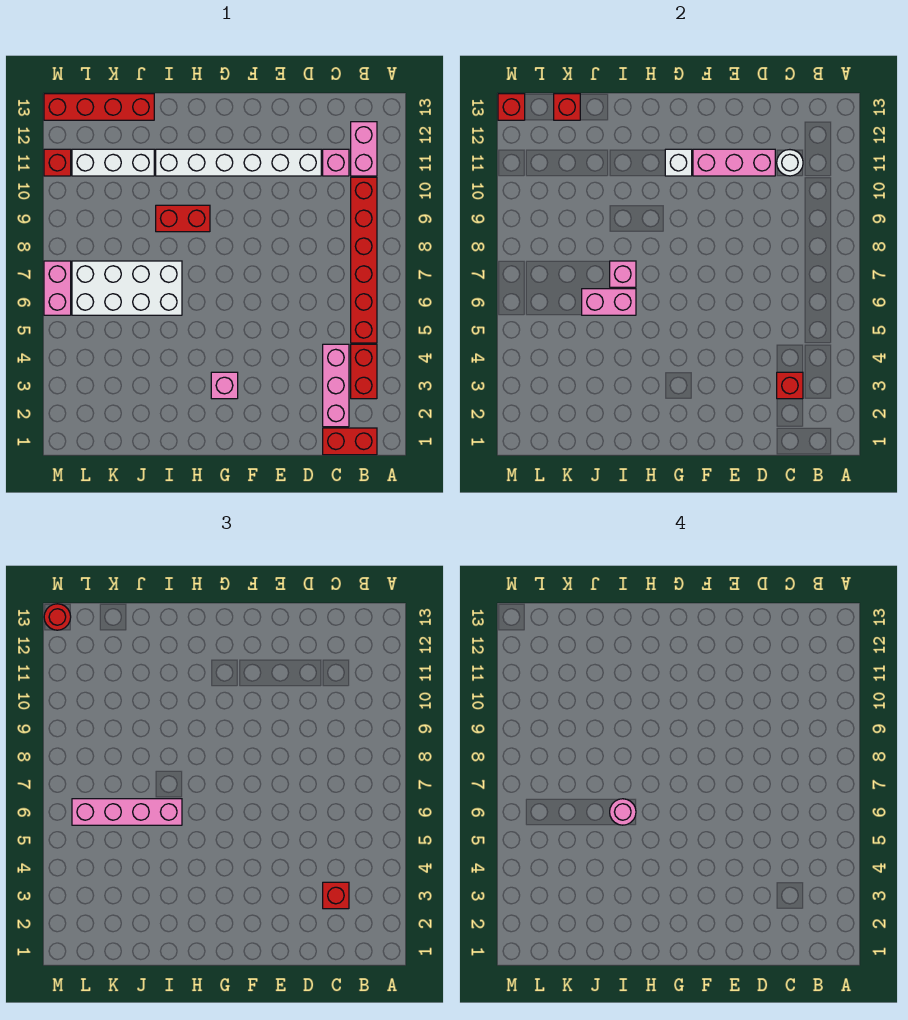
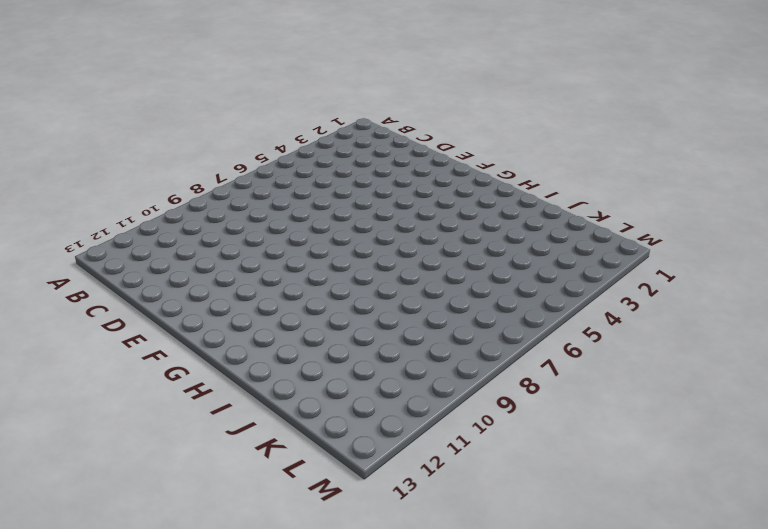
none -> red brick B1:C1 level 1
none -> red brick B3:B4 level 1
none -> red brick B5:B10 level 1

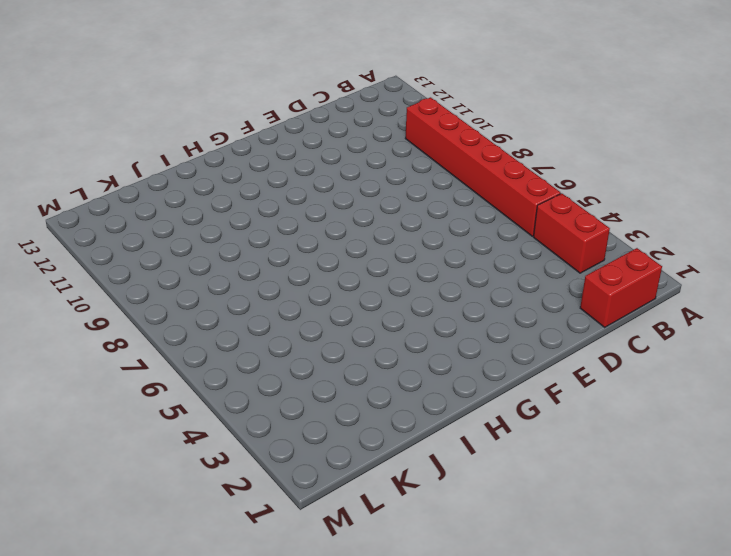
none -> pink brick B11:B12 level 1
none -> pink brick C2:C4 level 1
none -> pink brick C11 level 1

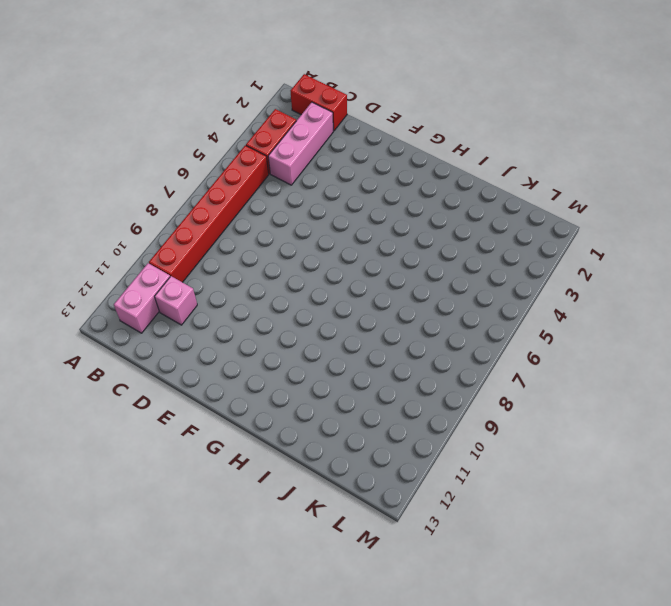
none -> white brick D11:I11 level 1
none -> pink brick G3 level 1
none -> red brick H9:I9 level 1

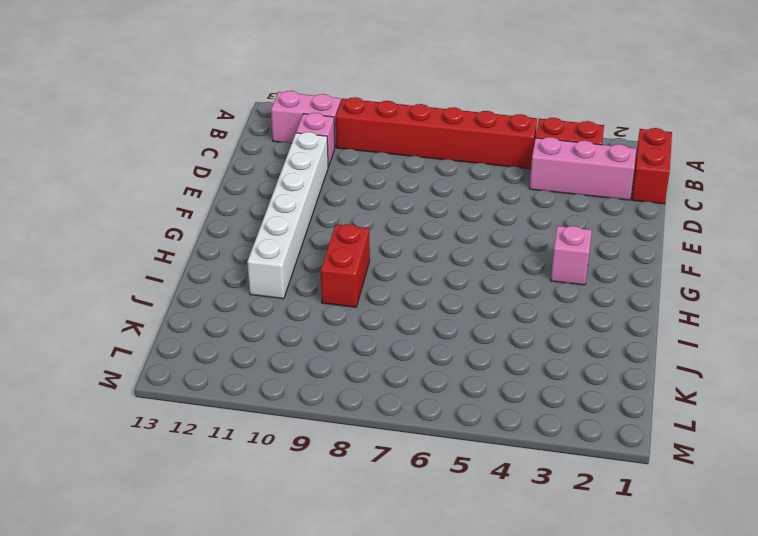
none -> white brick I6:L7 level 1
none -> white brick J11:L11 level 1
none -> red brick J13:M13 level 1

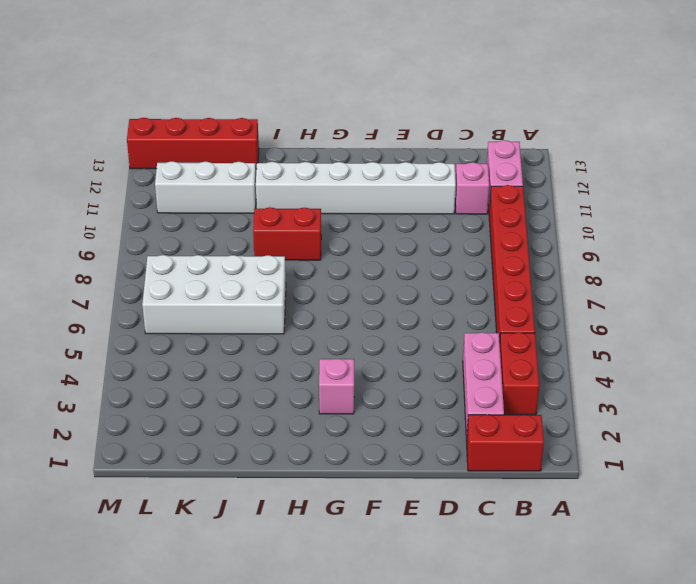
none -> pink brick M6:M7 level 1
none -> red brick M11 level 1
none -> red brick C3 level 2

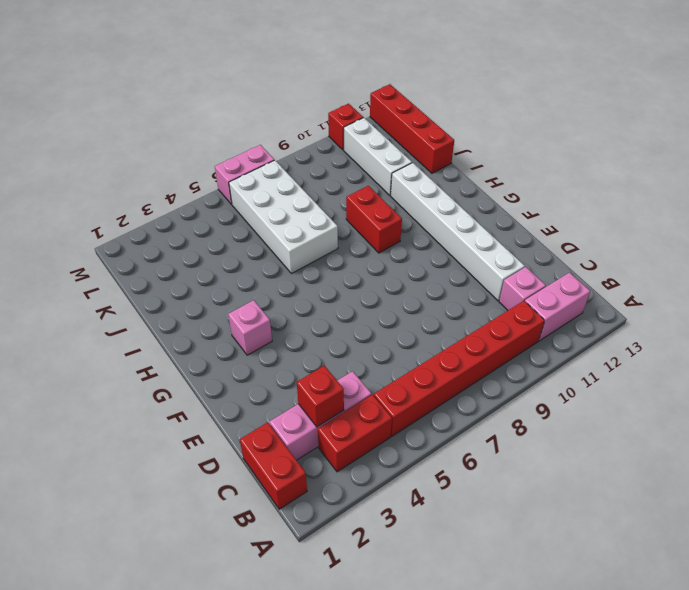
none -> white round brick C11 level 2
none -> pink brick D11:F11 level 2
none -> white brick G11 level 2

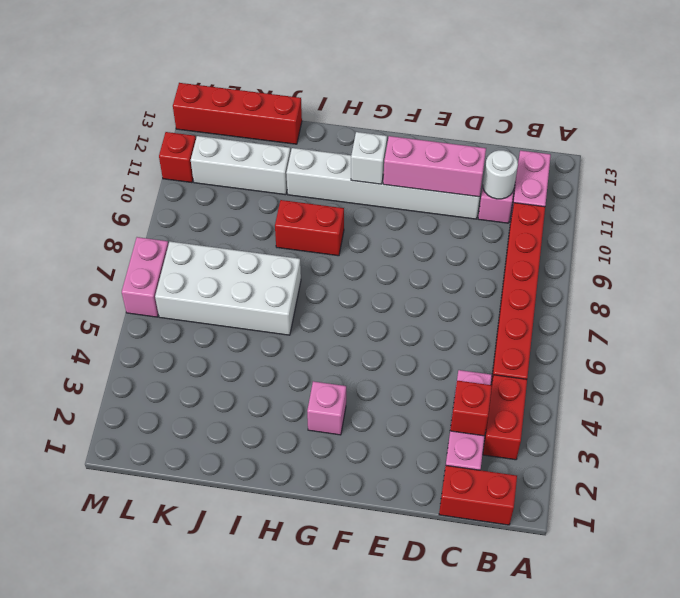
none -> pink brick I6:J6 level 2
none -> pink brick I7 level 2
none -> red brick K13 level 2

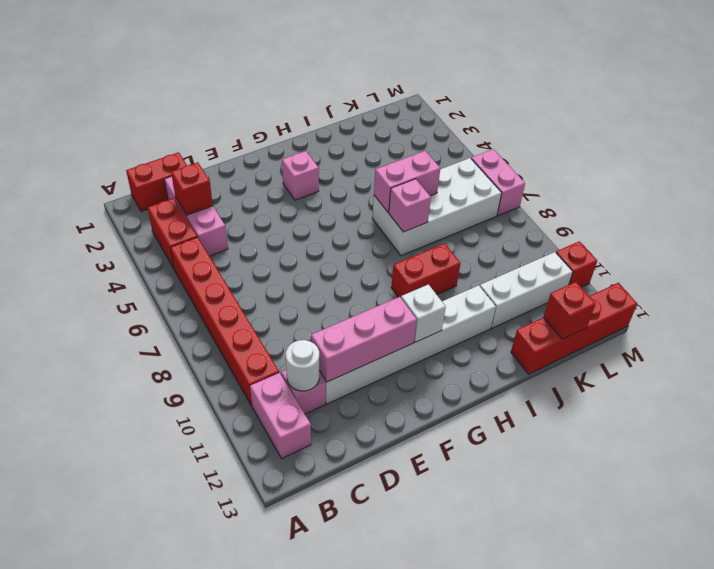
none -> red brick M13 level 2
none -> red brick C3 level 3
none -> pink brick I6:L6 level 3

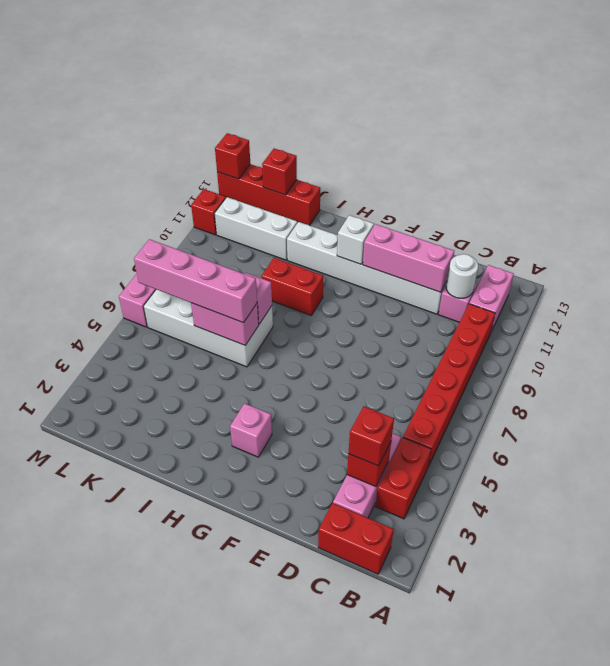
none -> red round brick M13 level 3
none -> pink round brick I6 level 4

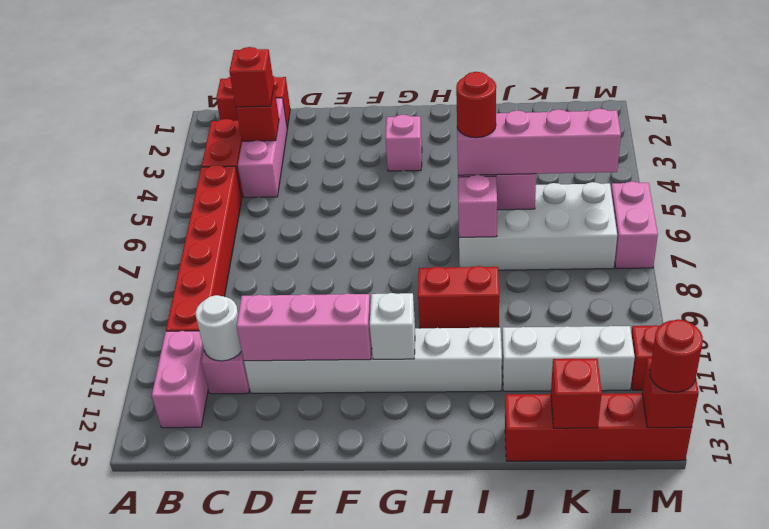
red round brick I6 level 4 -> pink round brick I6 level 4

